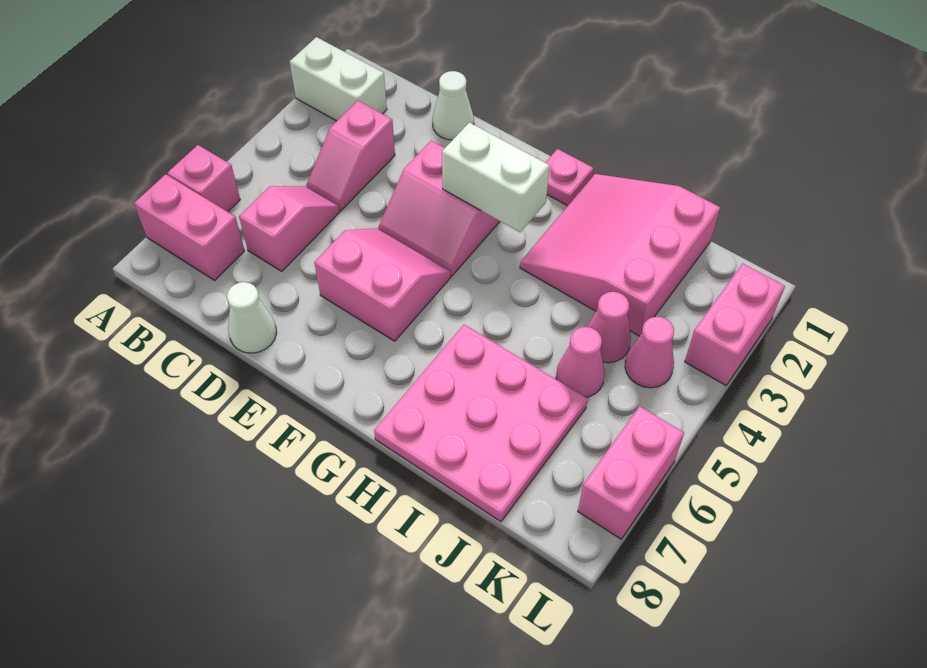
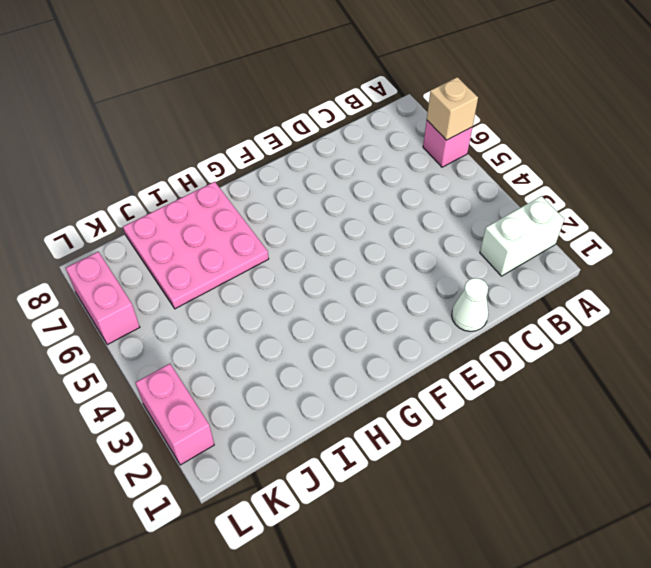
tan brick A6 level 2 -> none
none -> pink brick A7:B7 level 1
none -> pink slope C3:C4 level 1 top 3
none -> pink slope C5:C6 level 1 top 6

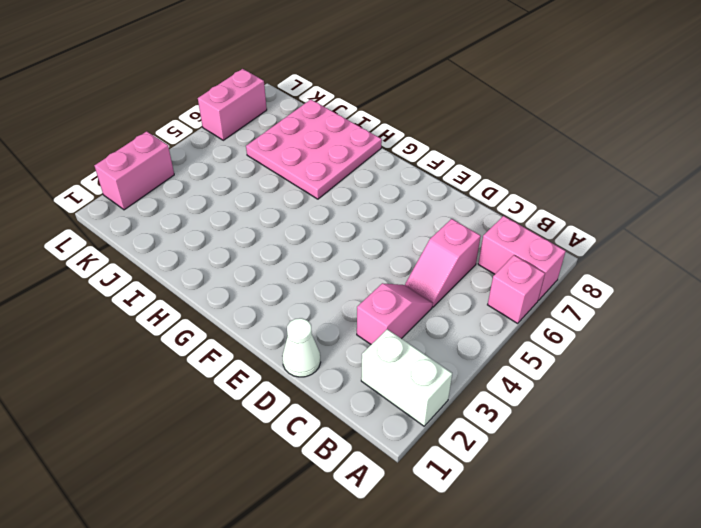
none -> white cone D8 level 1
none -> pink slope E3:F4 level 1 top 3
none -> pink slope E5:F6 level 1 top 6

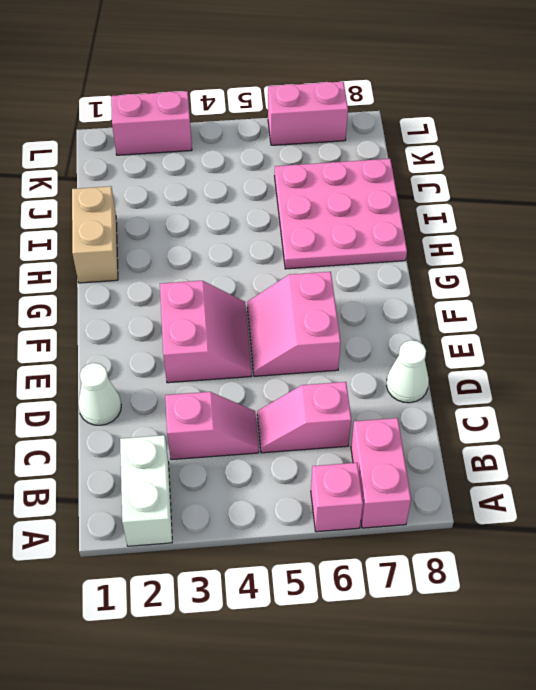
tan brick H1:I1 level 1 -> pink slope H1:J3 level 1 top J
none -> pink plate G1 level 1
none -> pink cone J4 level 1
none -> pink cone J5 level 1

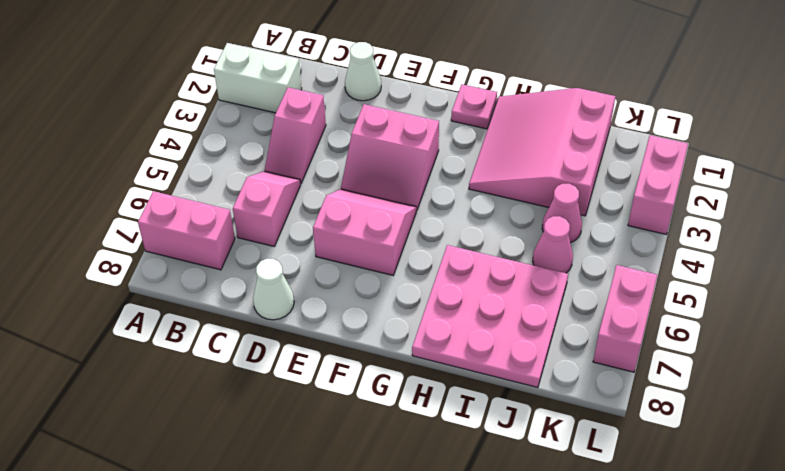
none -> pink brick A6 level 1
none -> pink cone K4 level 1
none -> white brick F3:G3 level 2

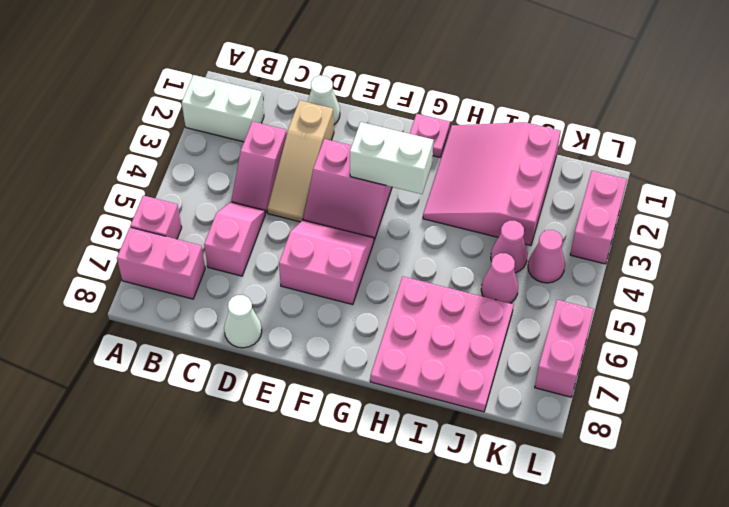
tan slope D2:D4 level 1 top 2 -> none

